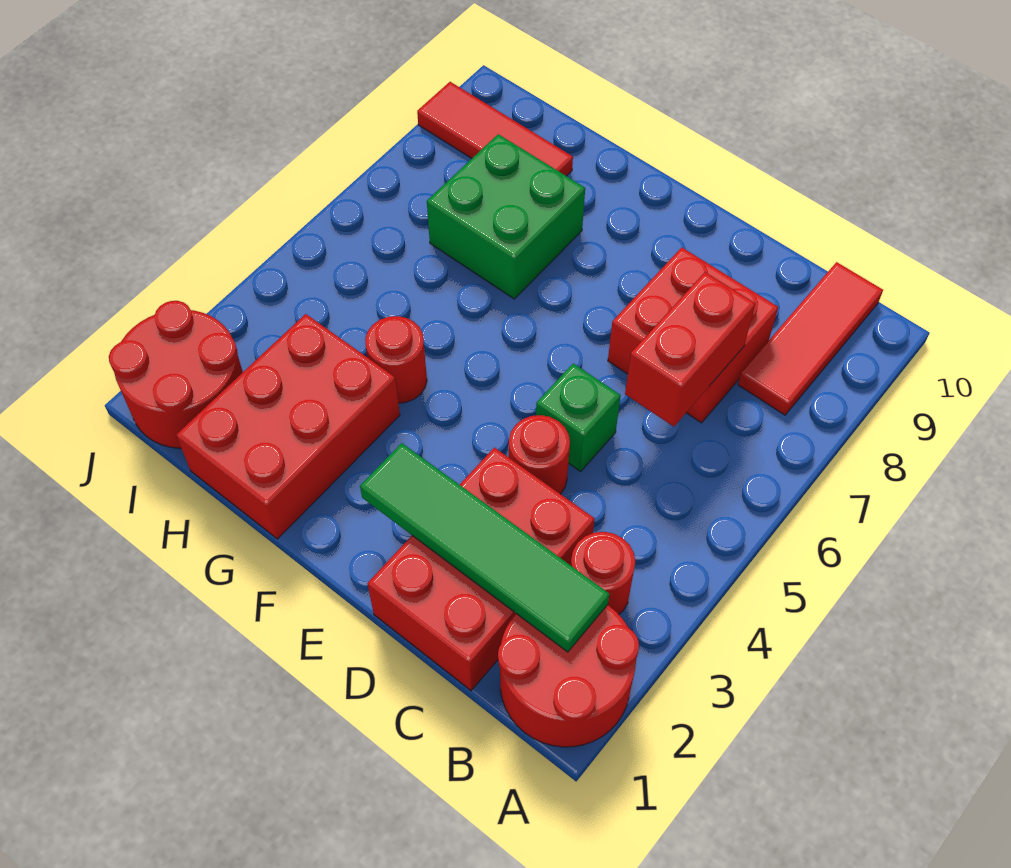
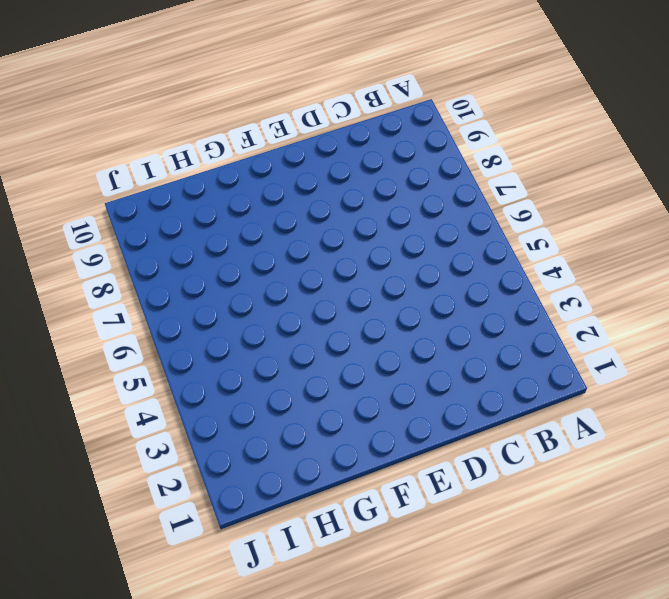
none -> red round brick A1:B2 level 1
none -> red round brick B3 level 1
none -> red tile B8:B10 level 1

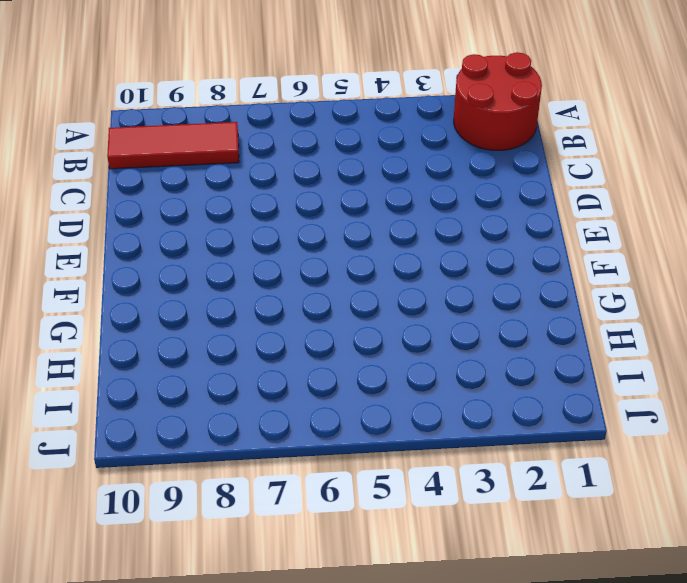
none -> red round brick B3 level 1
none -> red brick C1:D3 level 1
none -> red brick C7:D8 level 1

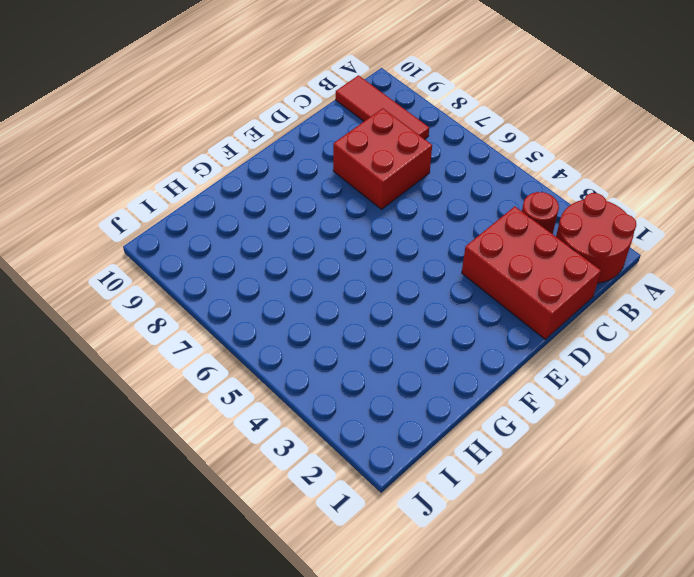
none -> red round brick D4 level 1
none -> green brick D5 level 1
none -> red brick G1:H3 level 1

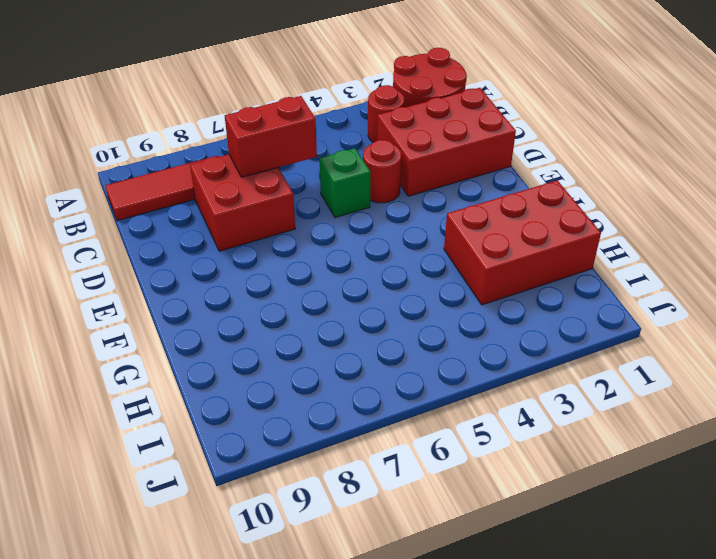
none -> red round brick G4 level 1
none -> green brick G7:H8 level 1
none -> red tile H9:J9 level 1

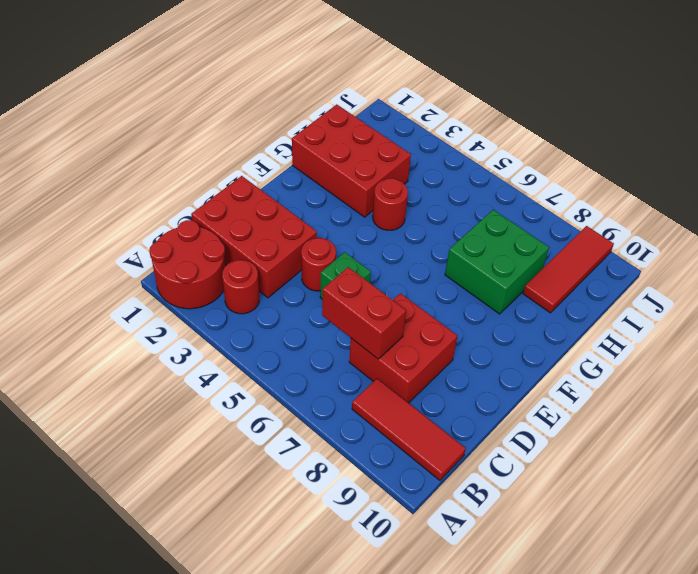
none -> red round brick I1:J2 level 1
none -> green tile B2:E2 level 2

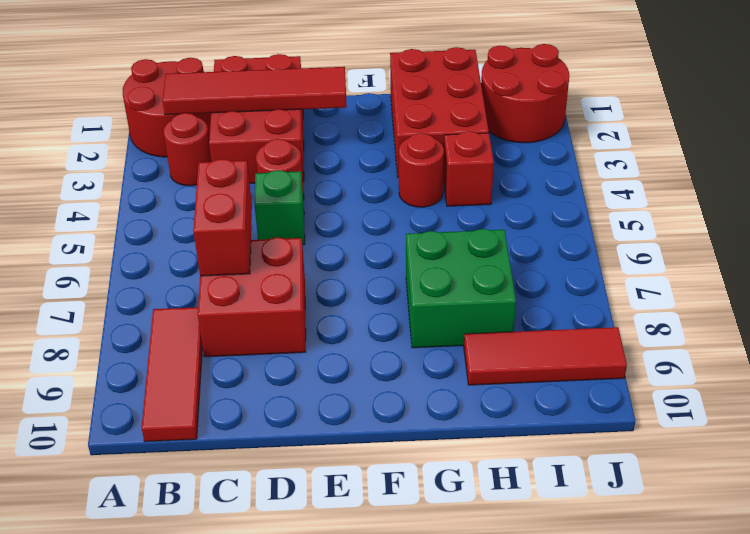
red tile B2:E2 level 2 -> green tile B2:E2 level 2
red brick H4 level 1 -> none

